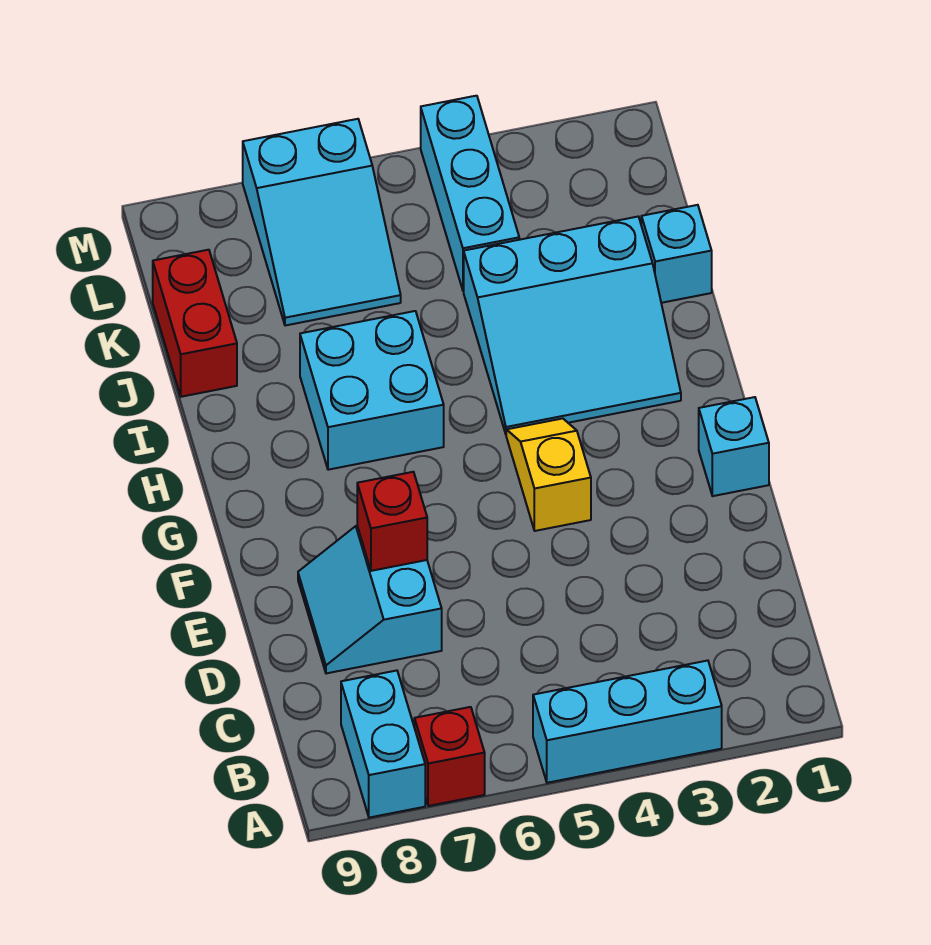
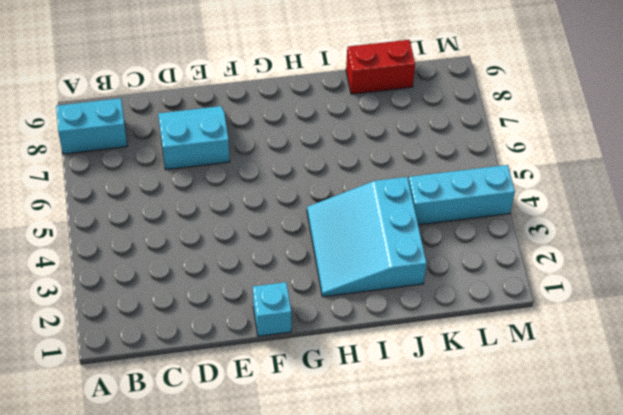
none -> cyan brick A3:A5 level 1
none -> red brick A7 level 1
none -> yellow slope F4:G4 level 1 top F

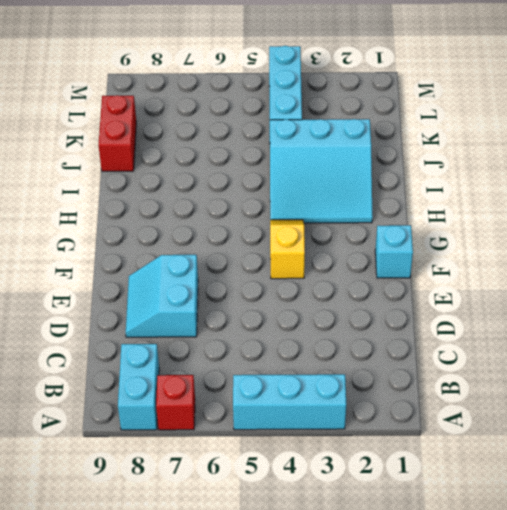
none -> cyan brick H6:I7 level 1
none -> cyan brick J1 level 1
none -> cyan slope K6:M7 level 1 top M

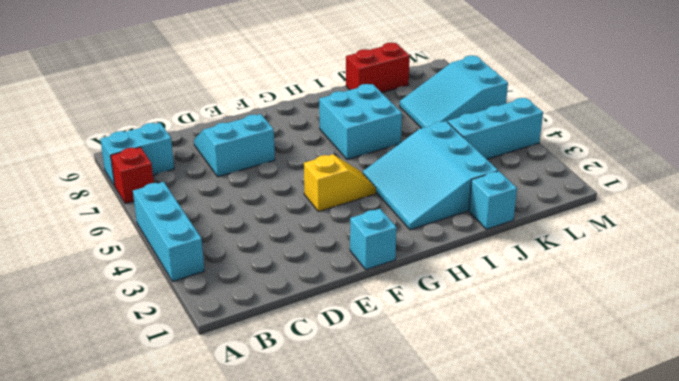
none -> red brick E7 level 2

